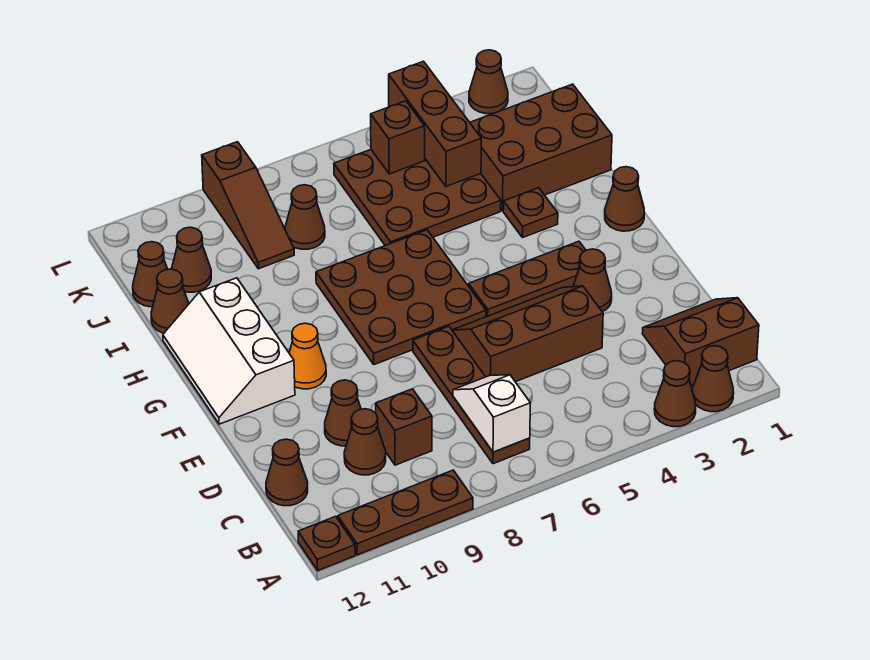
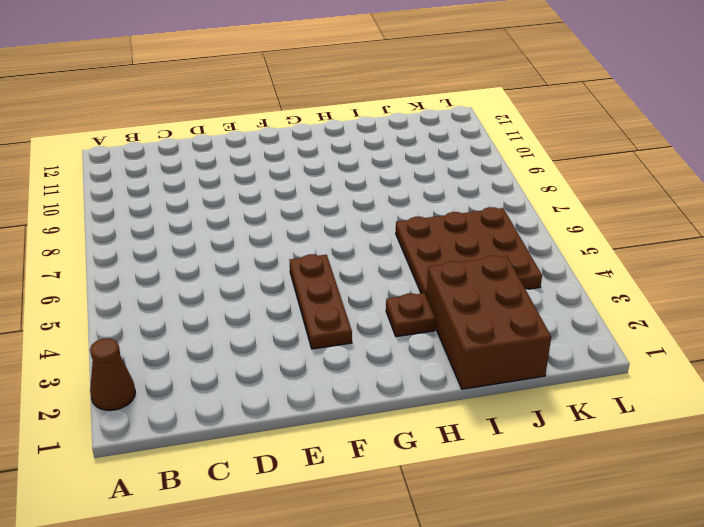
none -> brown cone A3 level 1
none -> brown plate A9:A11 level 1
none -> brown plate A12 level 1

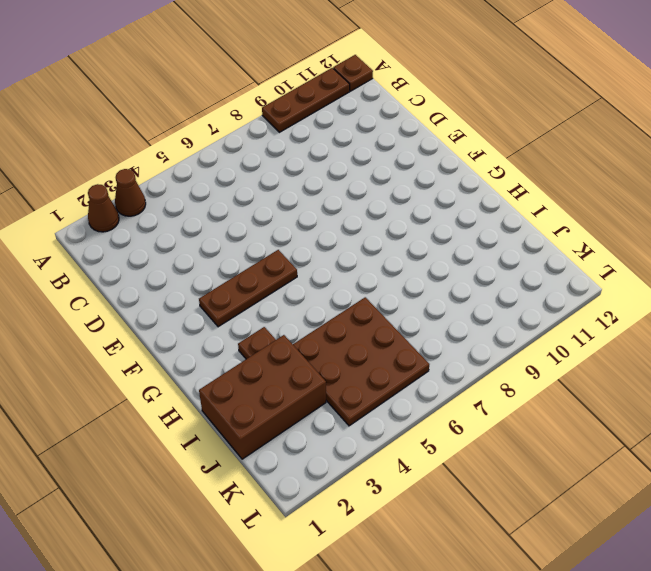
none -> brown slope B1:C2 level 1 top B
none -> brown plate B7:E7 level 1
none -> brown brick C9 level 1

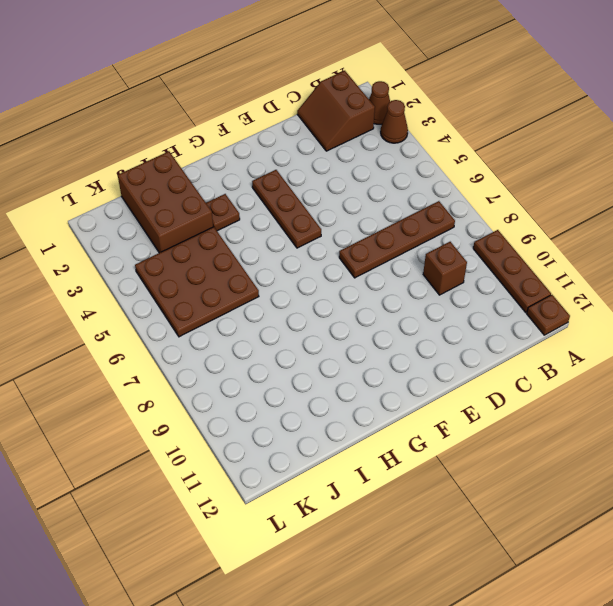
none -> brown cone C10 level 1
none -> brown cone C12 level 1
none -> brown slope D4:E6 level 1 top D

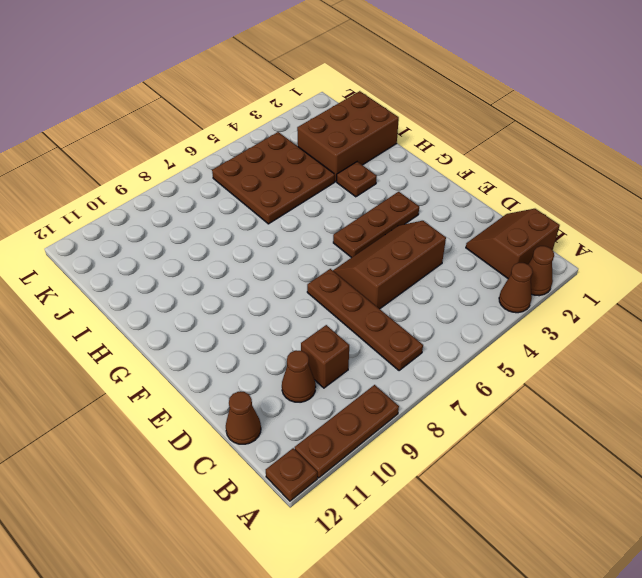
none -> brown cone D10 level 1
none -> brown cone E3 level 1
none -> brown plate F6:H8 level 1

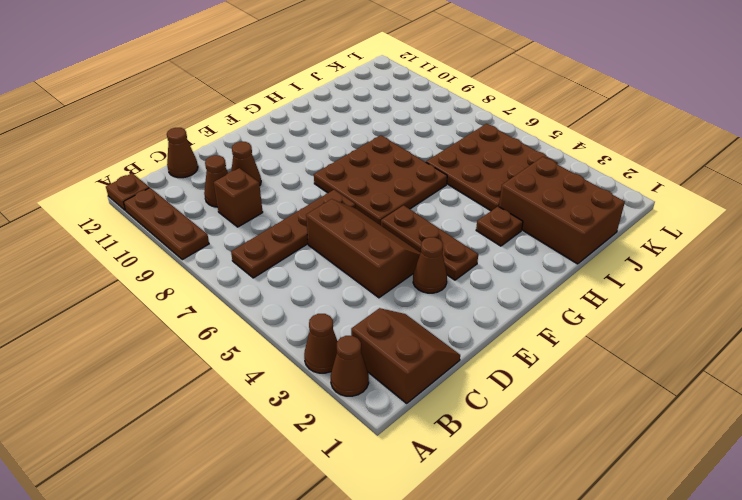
none -> orange cone F10 level 1
none -> white slope F11:H12 level 1 top 11
none -> brown cone G1 level 1

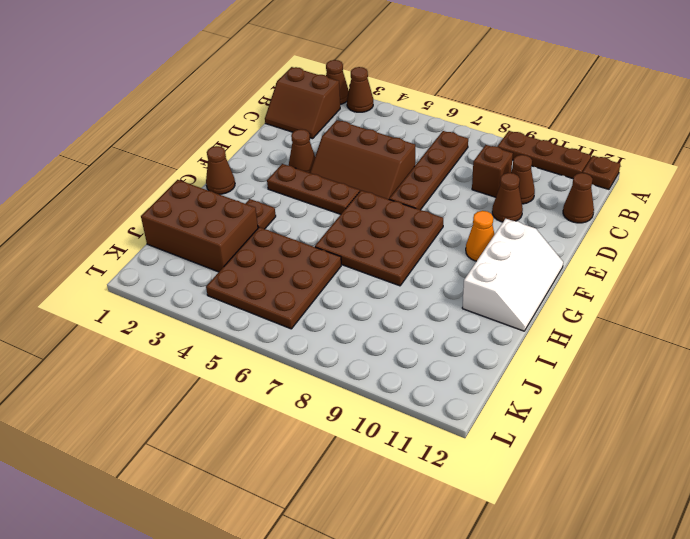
none -> brown cone I12 level 1
none -> brown cone J8 level 1
none -> brown slope J9:L9 level 1 top L

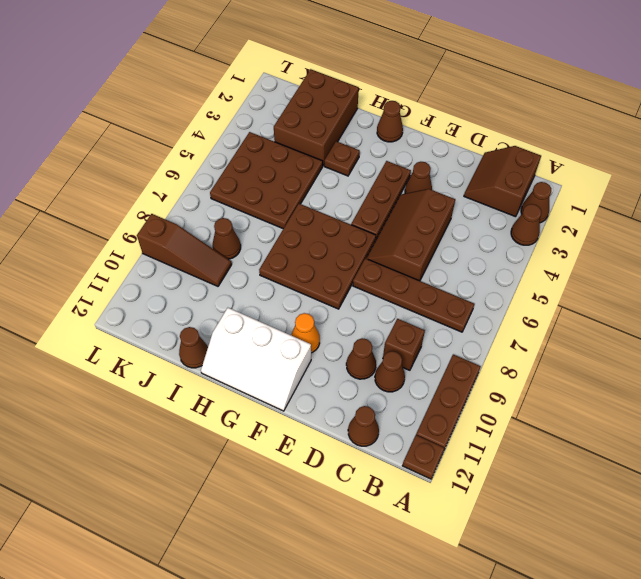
none -> brown cone J11 level 1
none -> brown cone J12 level 1
none -> brown cone L2 level 1

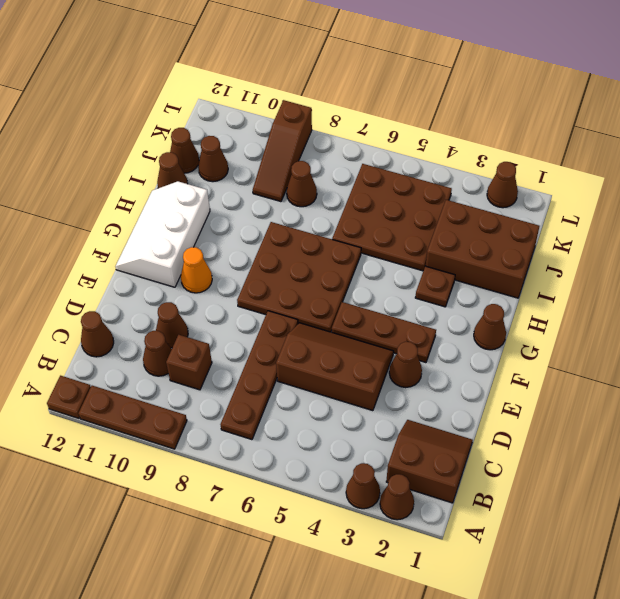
none -> white slope B7:C7 level 2 top B
none -> brown brick J4:L4 level 2
none -> brown brick K5 level 2

